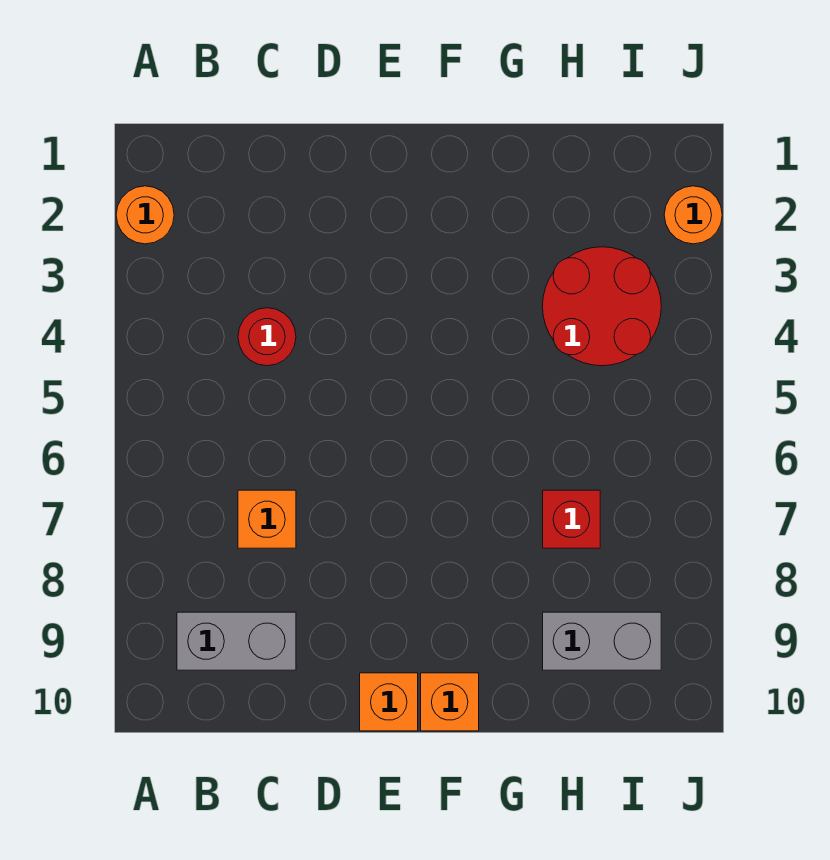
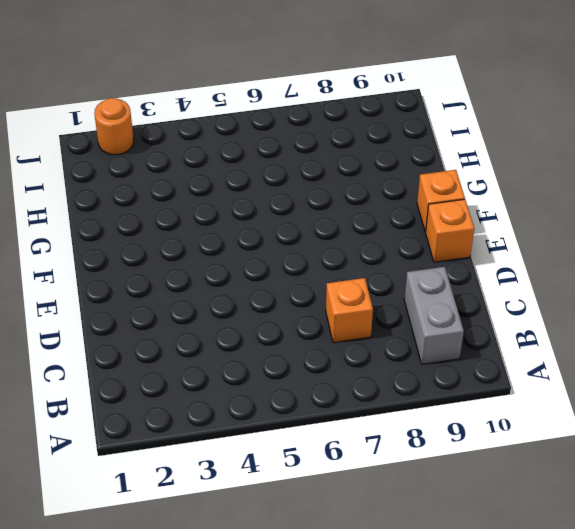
none -> orange round brick A2 level 1
none -> red round brick C4 level 1

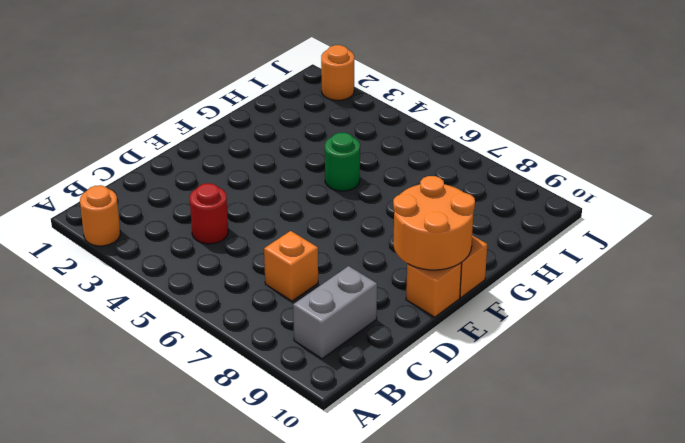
orange round brick E9:F10 level 2 -> none
green round brick G5 level 1 -> none
none -> red round brick H3:I4 level 1
none -> red brick H7 level 1

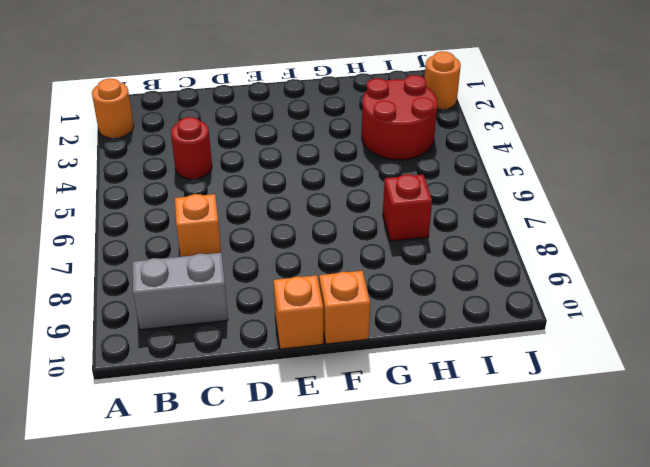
none -> grey brick H9:I9 level 1

